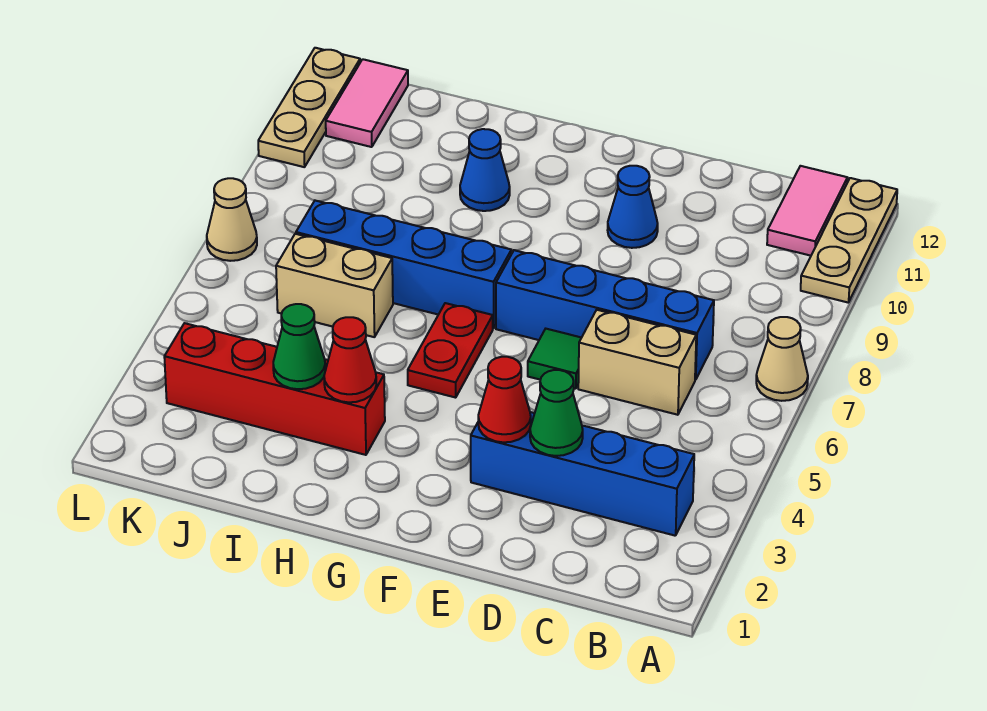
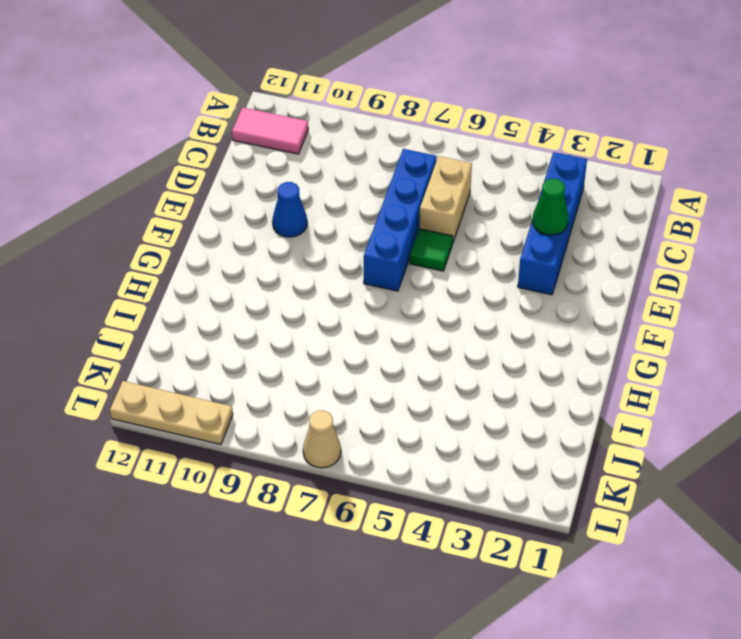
none -> tan cone A7 level 1
none -> tan plate A10:A12 level 1
none -> red plate G5:G6 level 1

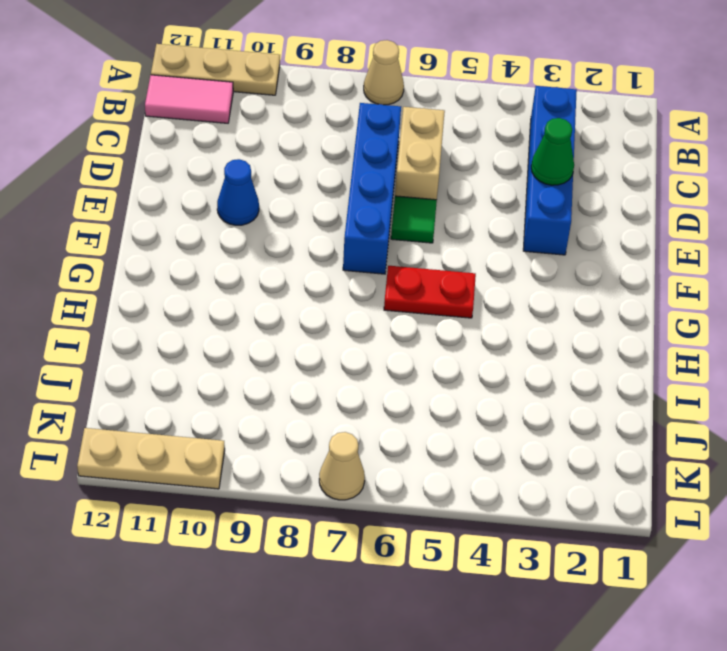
none -> blue brick G7:J7 level 1
none -> red brick H3:K3 level 1
none -> blue cone H10 level 1

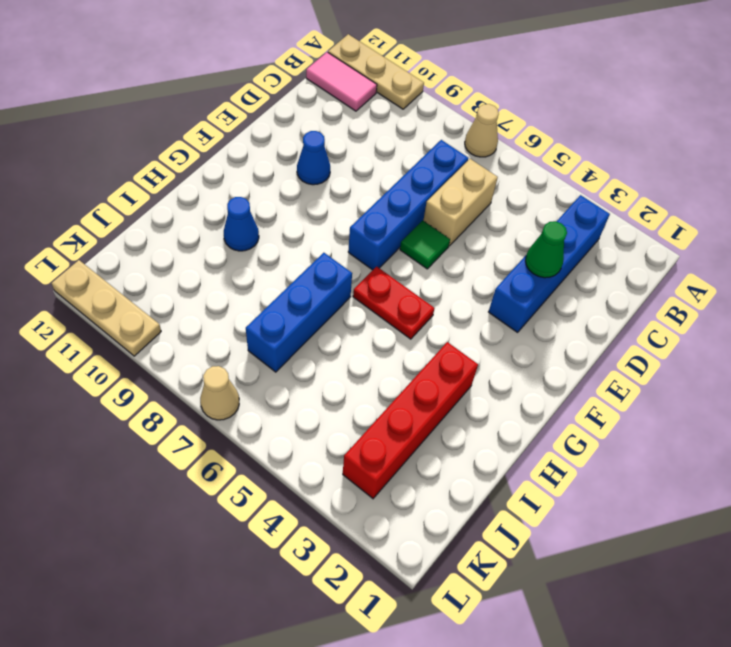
blue brick H7:J7 level 1 -> blue brick G7:J7 level 1
none -> tan brick I6:J6 level 1
none -> pink tile K11:K12 level 1
none -> red cone E3 level 2

